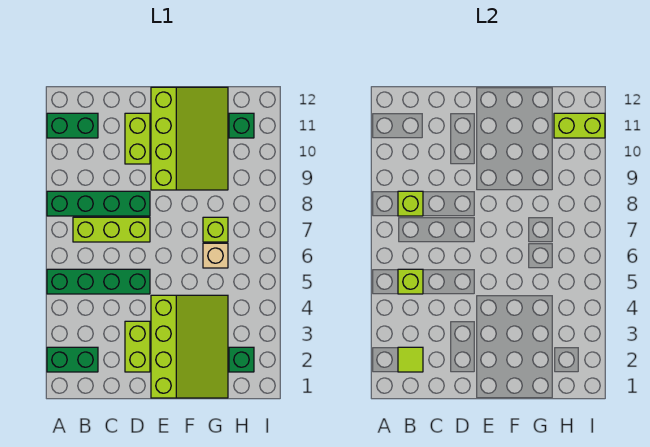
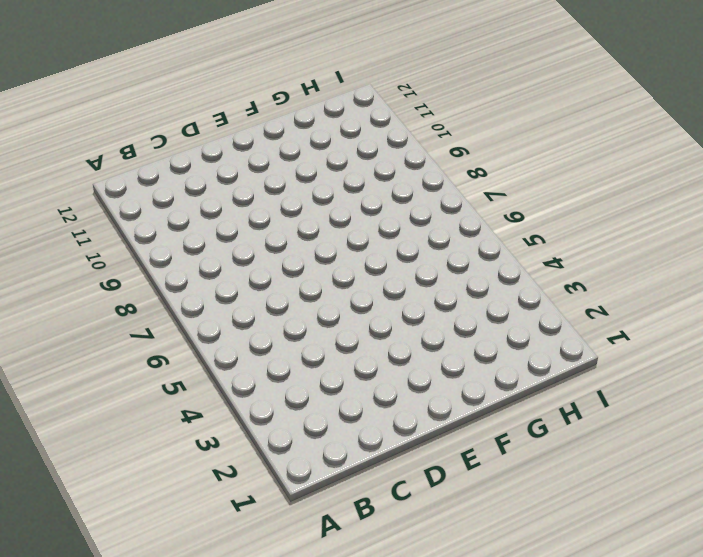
none -> green brick A2:B2 level 1
none -> green brick A5:D5 level 1
none -> green brick A8:D8 level 1

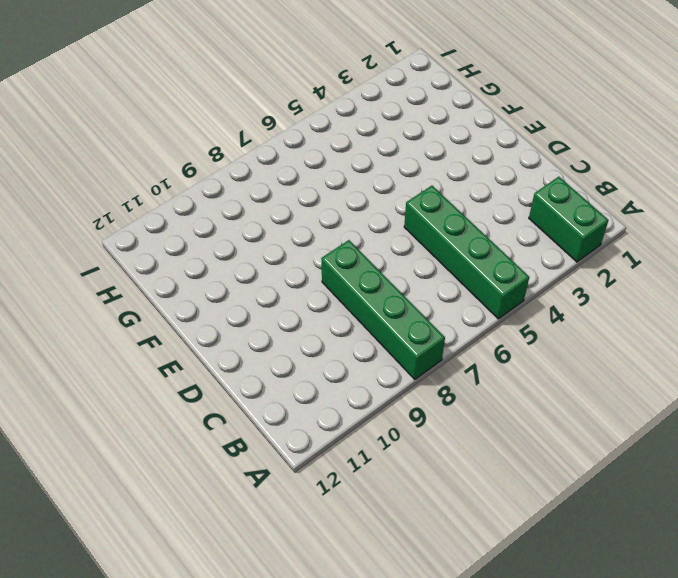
none -> green brick A11:B11 level 1
none -> lime brick B7:D7 level 1
none -> lime brick D2:D3 level 1

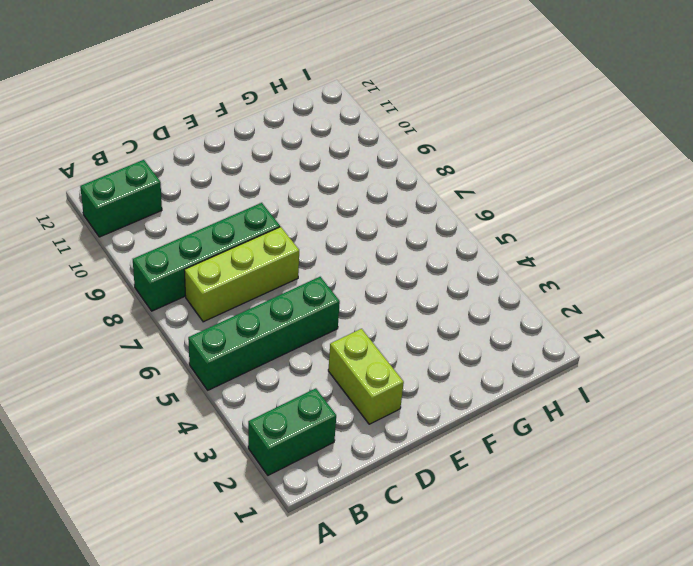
none -> lime brick D10:D11 level 1
none -> lime slope E1:G4 level 1 top E
none -> lime slope E9:G12 level 1 top E

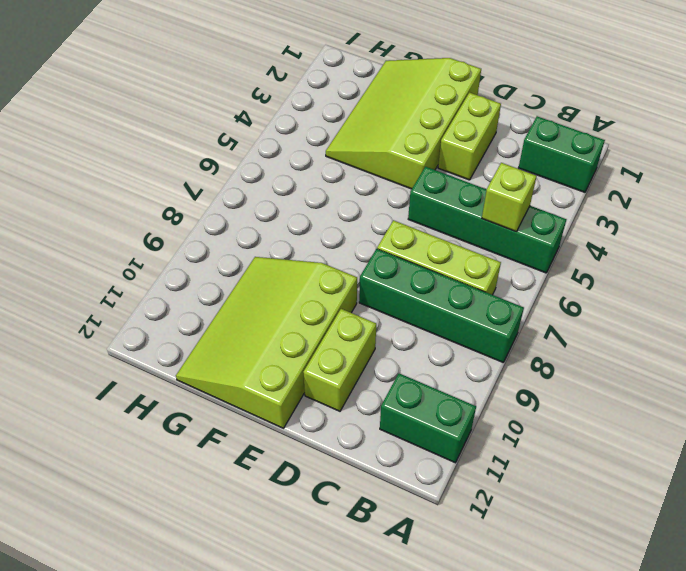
none -> tan brick G6 level 1
none -> lime brick G7 level 1
none -> green brick H2 level 1

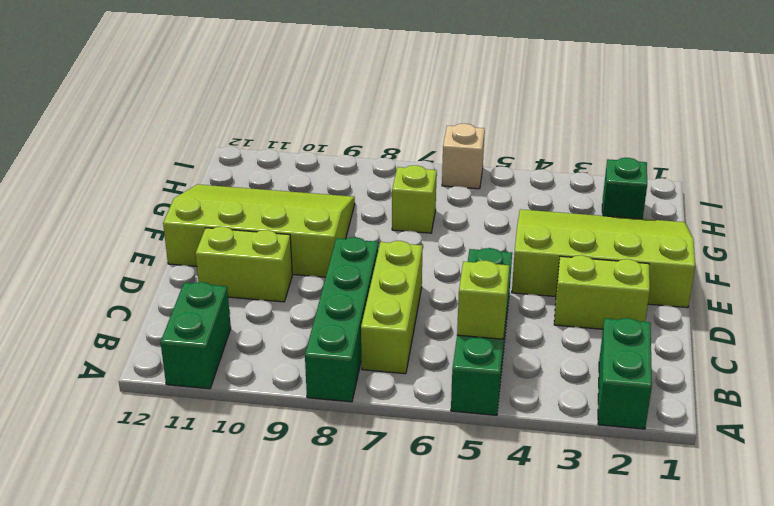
tan brick I6 level 1 -> tan brick G6 level 1
none -> green brick H11 level 1
none -> lime tile B2 level 2
none -> lime brick B8 level 2

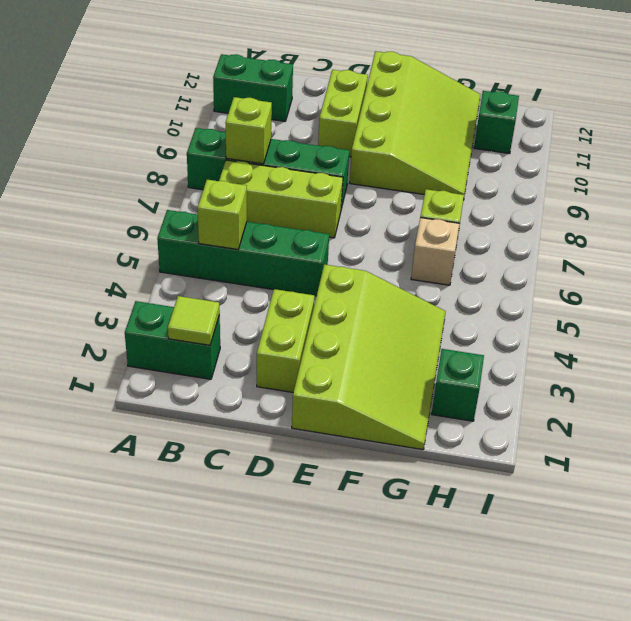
none -> lime brick H11:I11 level 2

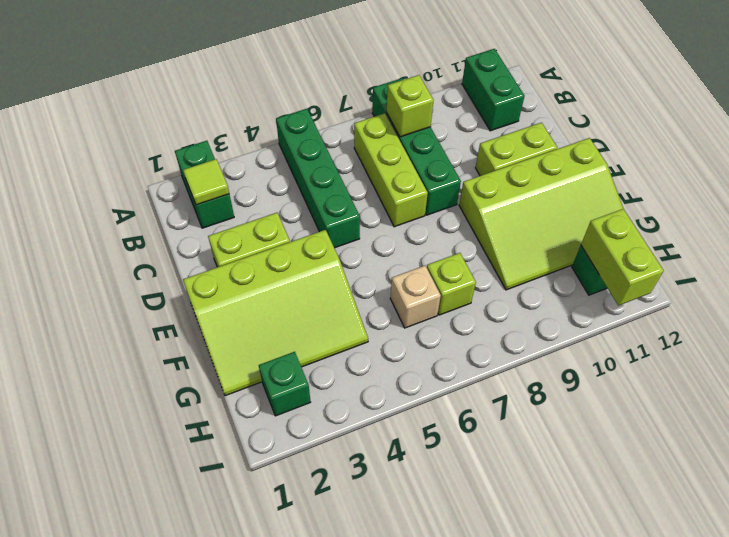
none -> lime brick B5 level 2

